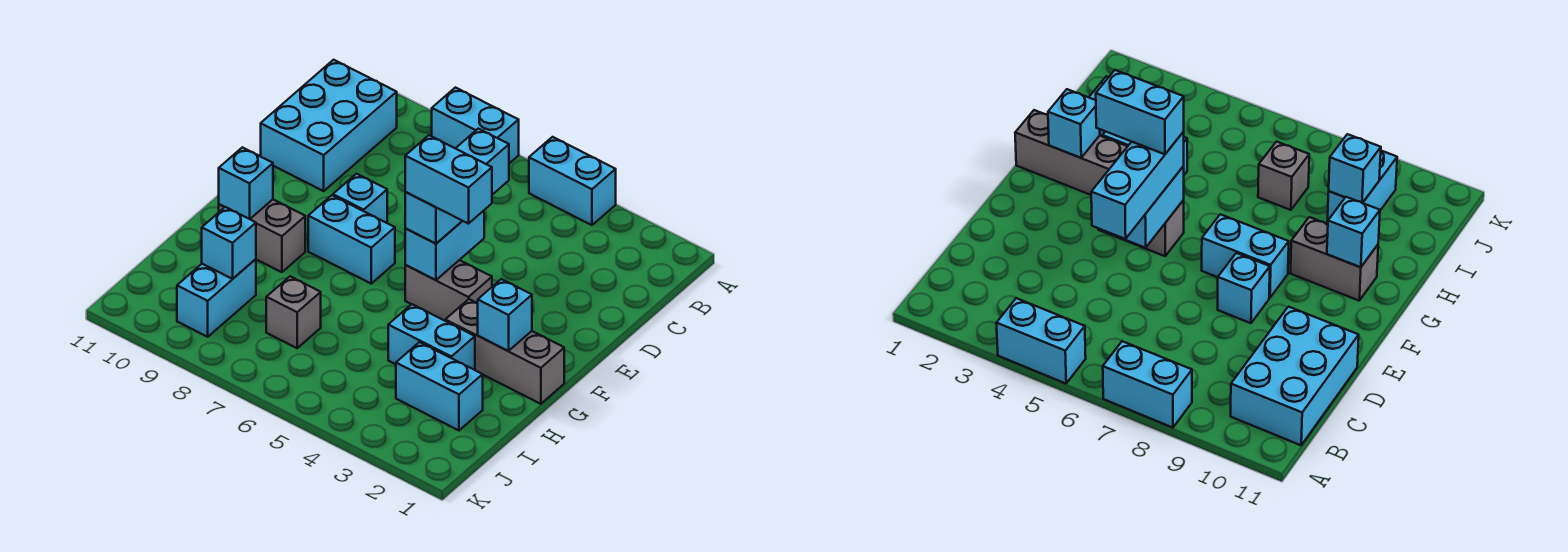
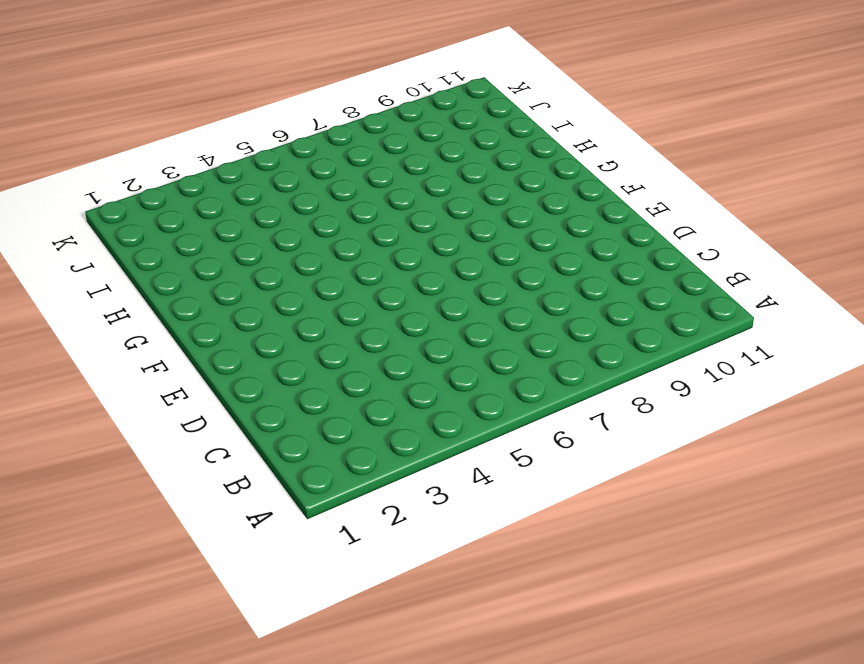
none -> cyan brick A4:A5 level 1
none -> cyan brick A7:A8 level 1
none -> cyan brick B10:D11 level 1

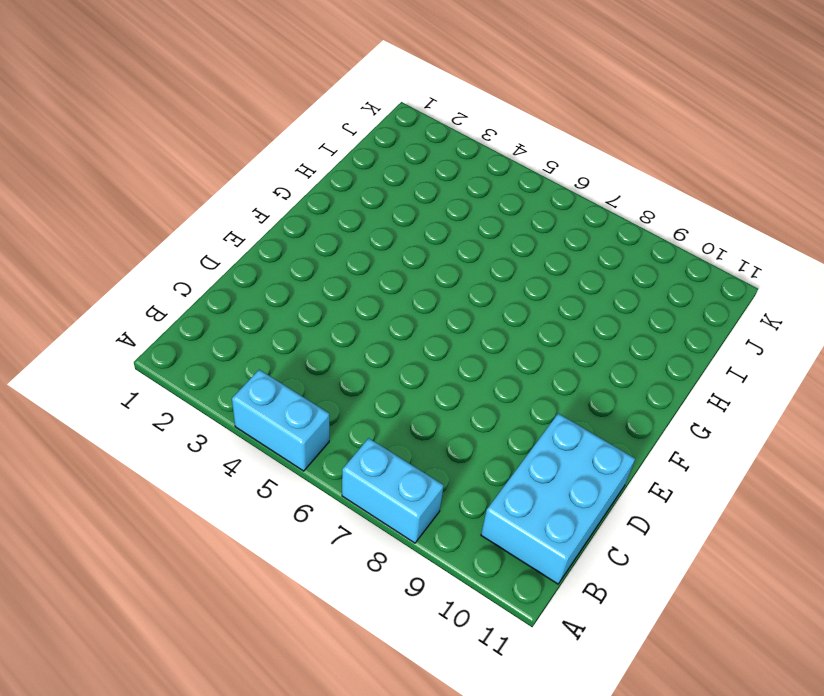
none -> cyan brick E8 level 1
none -> grey brick F4:F5 level 1
none -> cyan brick F7:F8 level 1

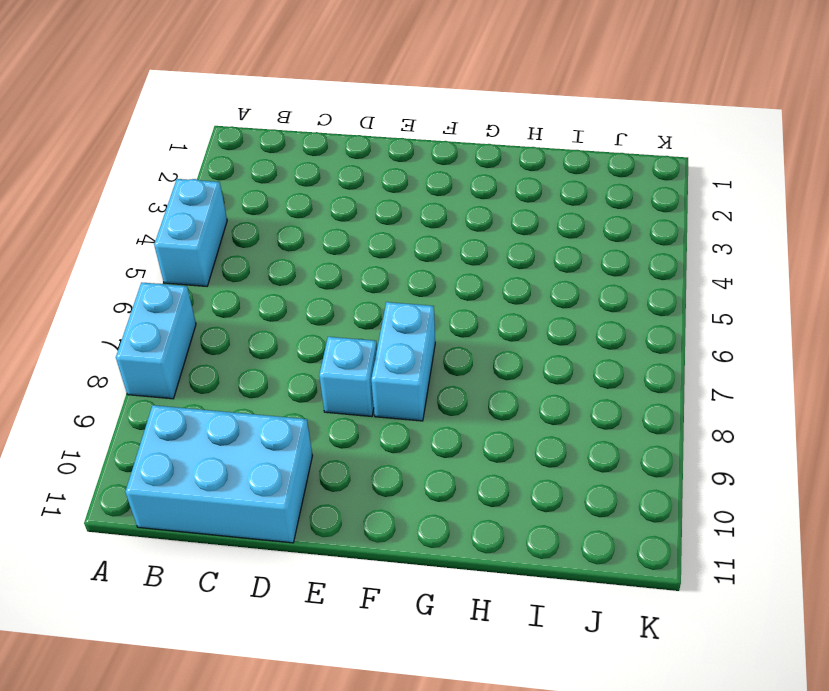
none -> grey brick F4:F5 level 1
none -> grey brick G1:G3 level 1
none -> grey brick G9:G10 level 1

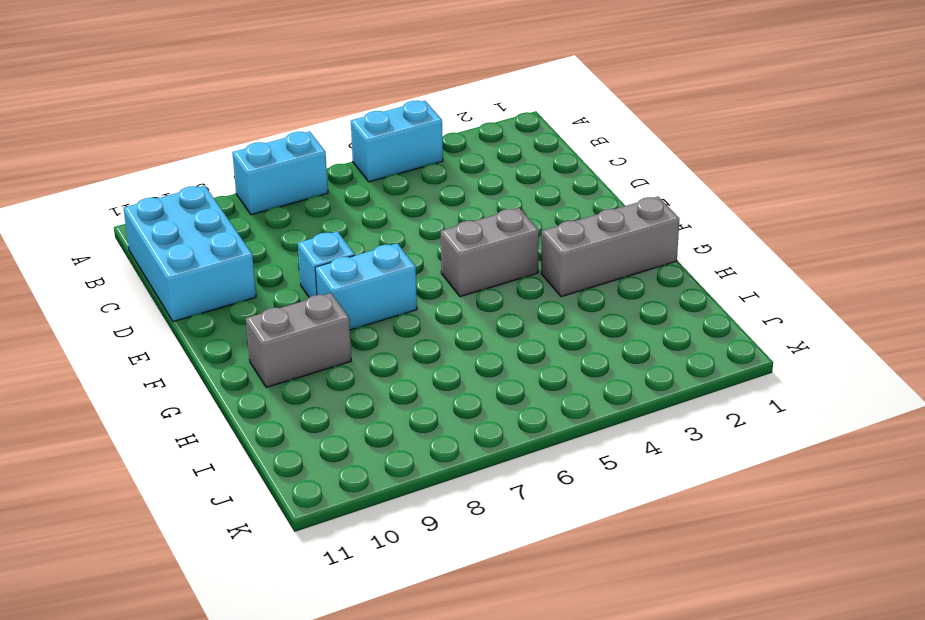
none -> cyan brick H3:H4 level 1
none -> cyan brick I2:I3 level 1
none -> grey brick I7 level 1

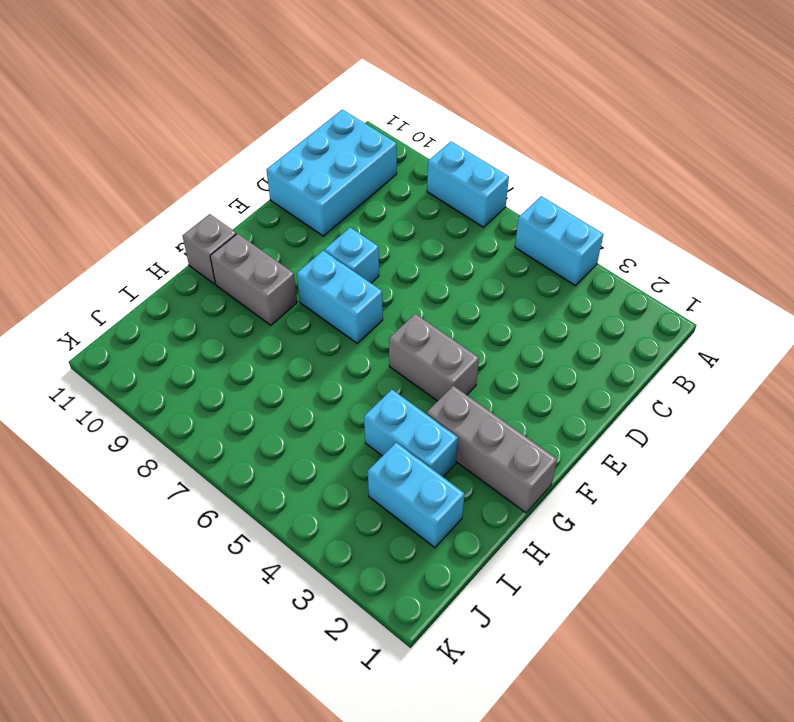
grey brick G11 level 1 -> grey brick I7 level 1
none -> cyan brick I9:J9 level 1
none -> cyan brick E5:F5 level 2
none -> cyan brick G2 level 2

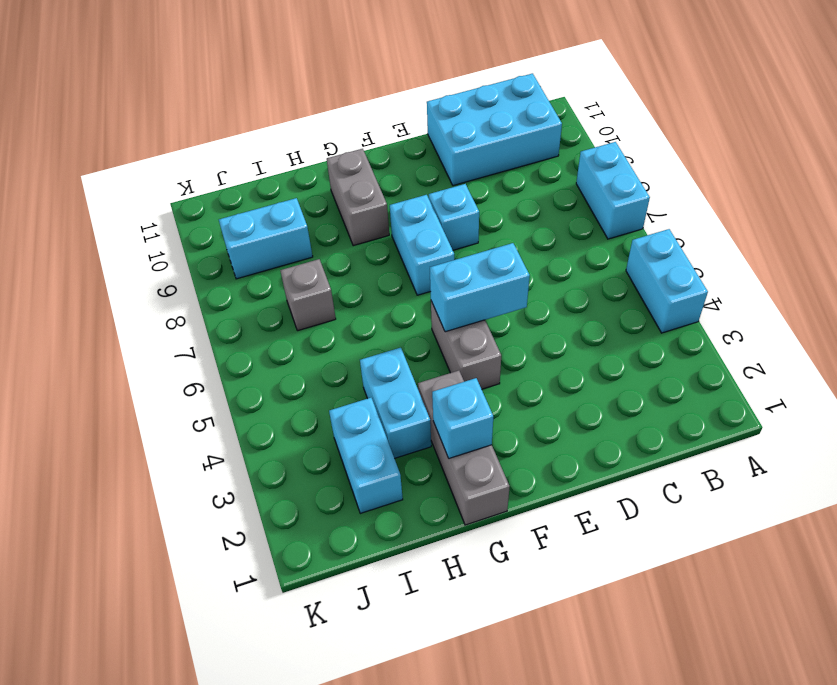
none -> cyan brick G10 level 2
none -> cyan brick I9 level 2
none -> cyan brick D5:F5 level 3

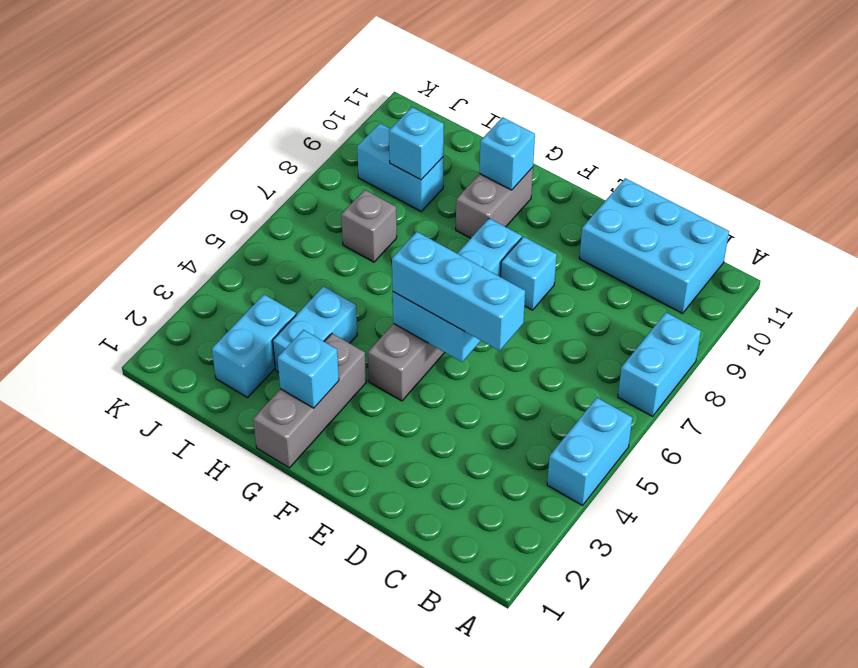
none -> cyan brick F4:F5 level 4

